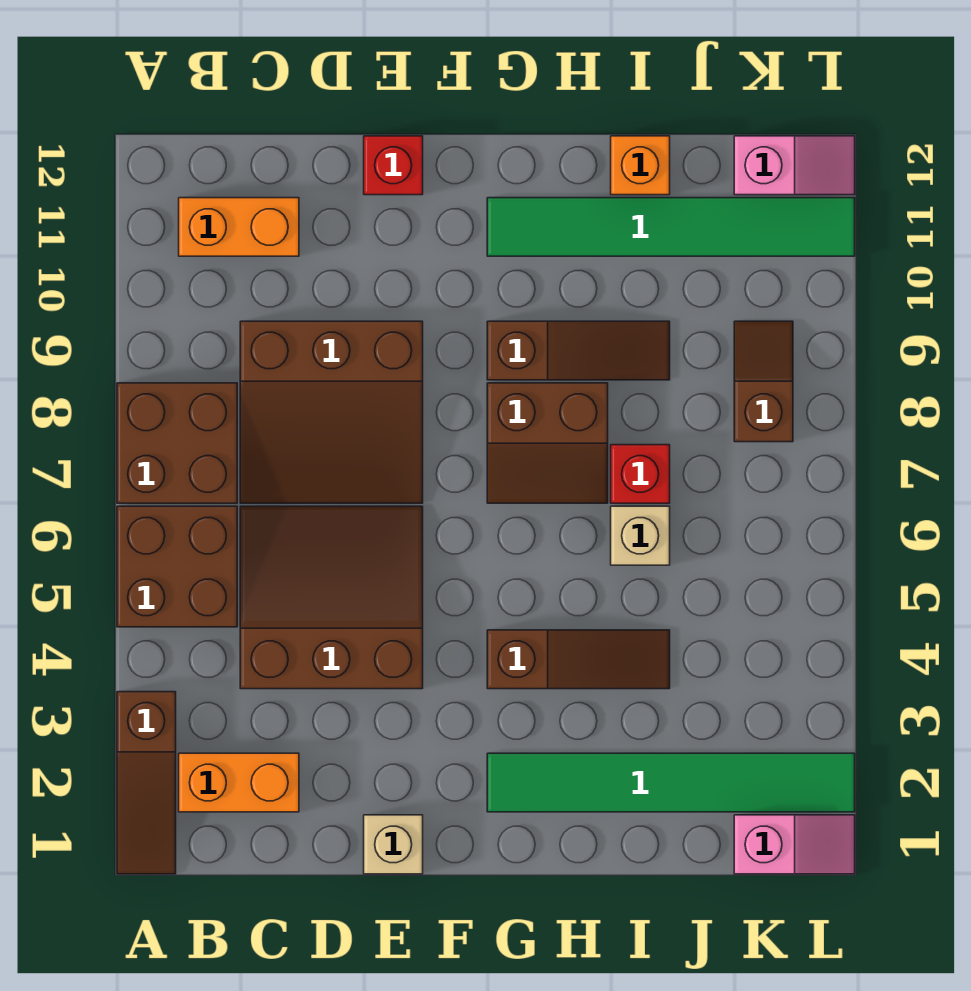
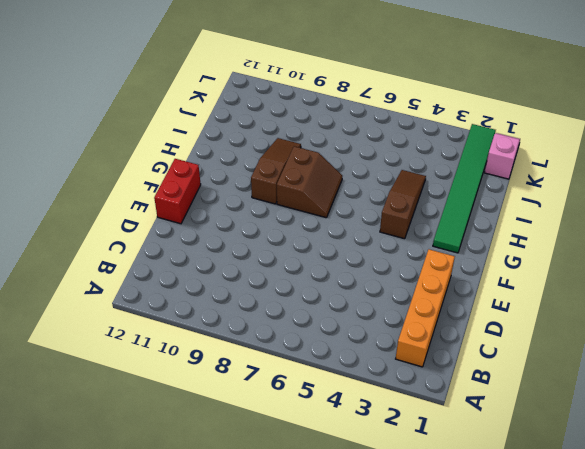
orange brick B2:E2 level 1 -> orange brick B2:C2 level 1
red brick E12:F12 level 1 -> red brick E12 level 1
none -> brown slope A1:A3 level 1 top 3
none -> brown brick A5:B6 level 1
none -> brown brick A7:B8 level 1

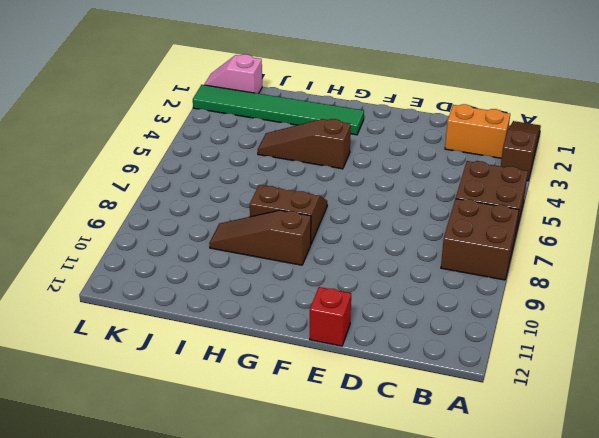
none -> orange brick B11:C11 level 1
none -> brown slope C4:E6 level 1 top 4
none -> brown slope C7:E9 level 1 top 9

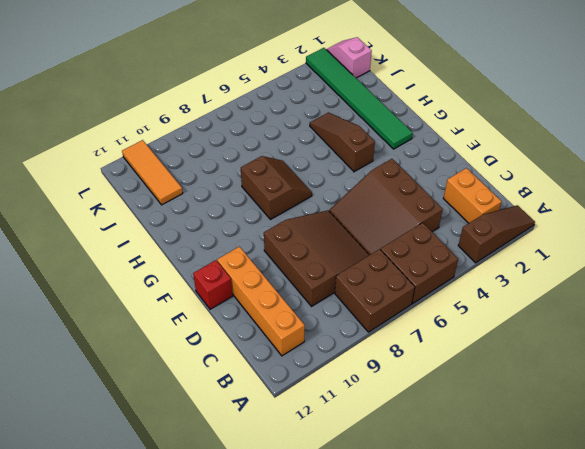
orange brick B11:E11 level 1 -> orange brick B11:C11 level 1
orange tile J11:L11 level 1 -> green tile G11:L11 level 1
none -> tan brick E1 level 1
none -> brown slope G9:I9 level 1 top G
none -> tan brick I6 level 1

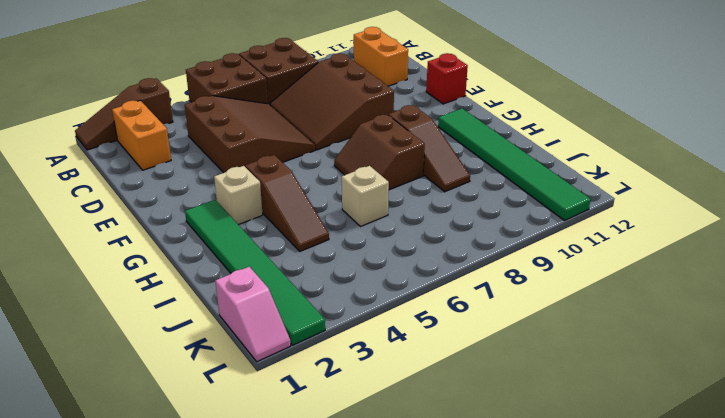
tan brick G3 level 1 -> tan brick E1 level 1
none -> red brick I7 level 1
none -> orange brick I12 level 1
none -> brown slope K8:K9 level 1 top 8

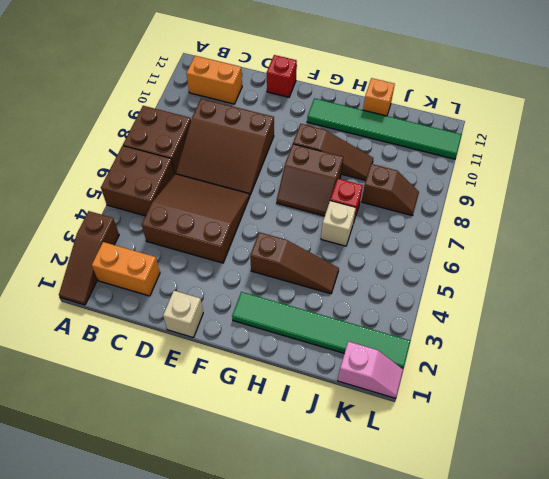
brown slope J8:K8 level 1 top J -> brown slope K8:K9 level 1 top 8
none -> pink slope K12:L12 level 1 top K

